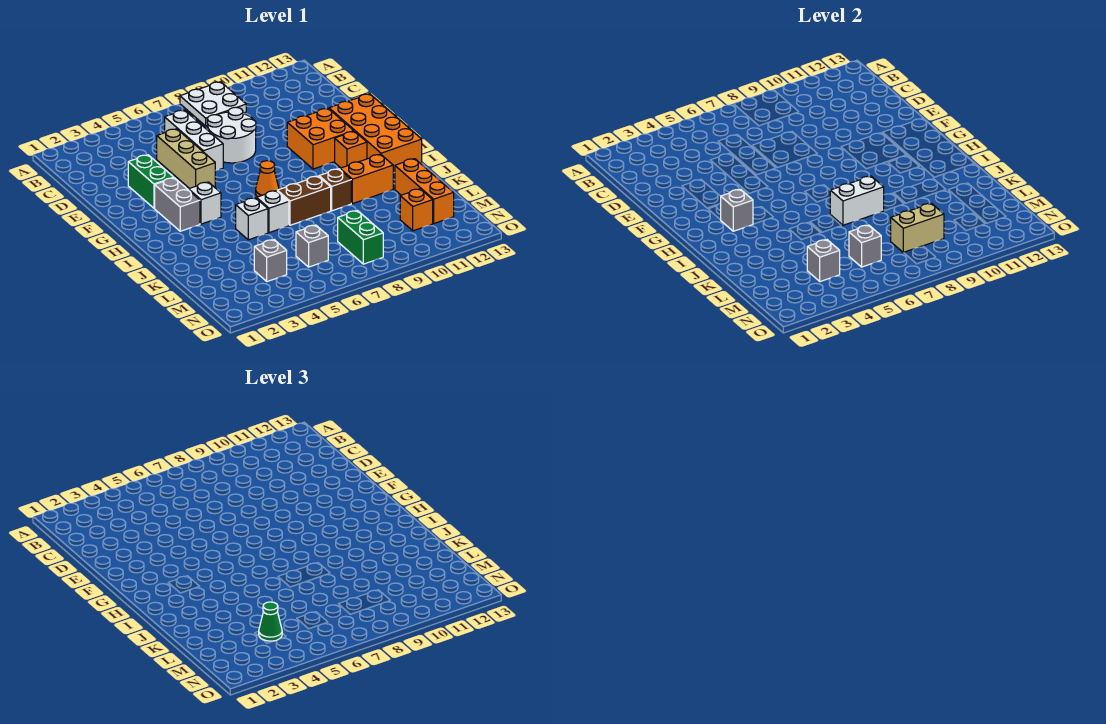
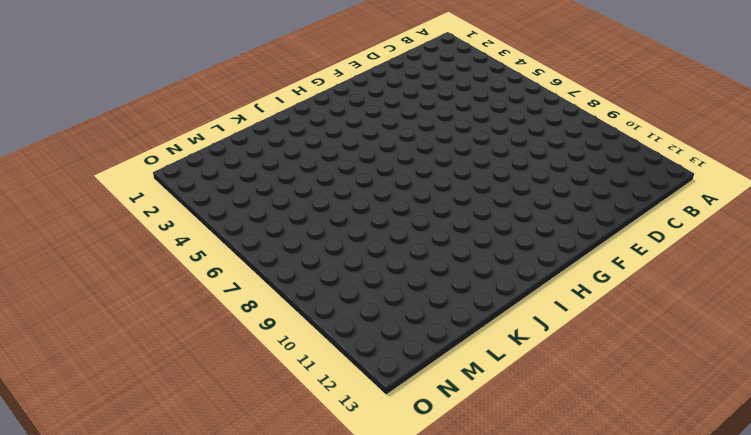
none -> white plate A8:B9 level 1
none -> white brick C6:E6 level 1
none -> tan brick D5:F5 level 1

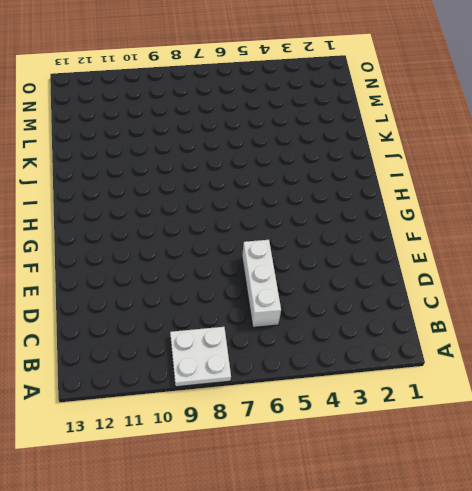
none -> tan brick D5:F5 level 1
none -> white round brick D7:E8 level 1
none -> green brick E3:F3 level 1

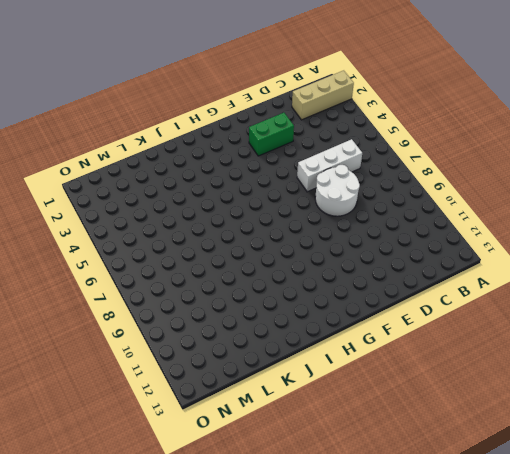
tan brick A2:C2 level 1 -> tan brick D5:F5 level 1
none -> white plate A8:B9 level 1
none -> orange brick F10:G11 level 1
none -> orange brick F12:I13 level 1

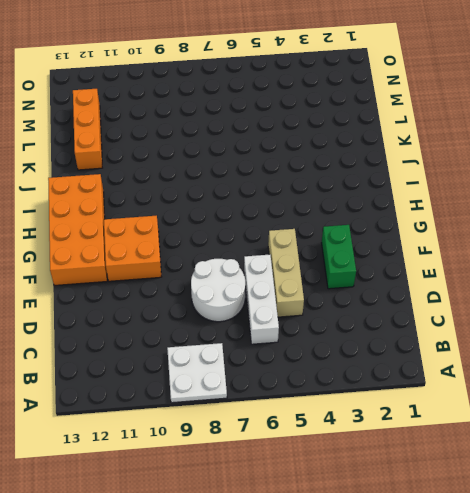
none -> grey brick G3:H3 level 1
none -> white brick H4 level 1
none -> orange cone H7 level 1

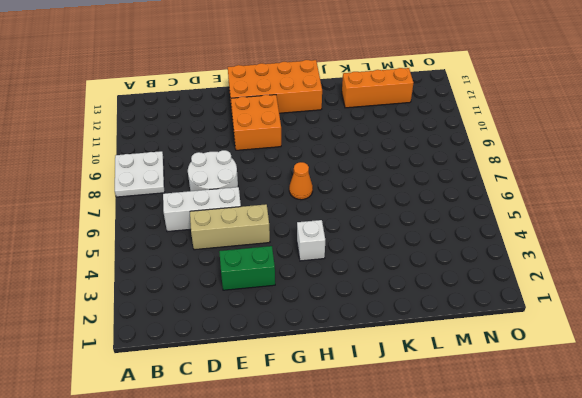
none -> grey brick G3:H3 level 1
none -> orange brick H11 level 1
none -> white brick J5 level 1

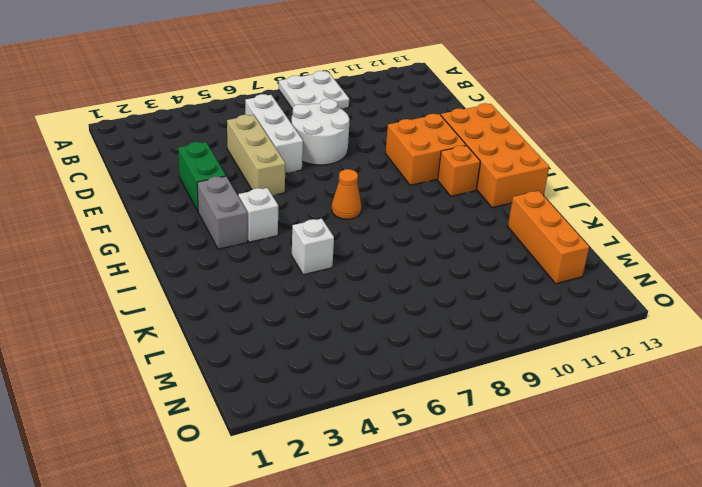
none -> white brick J6 level 1
none -> brown brick J7:J8 level 1
none -> brown brick J9 level 1

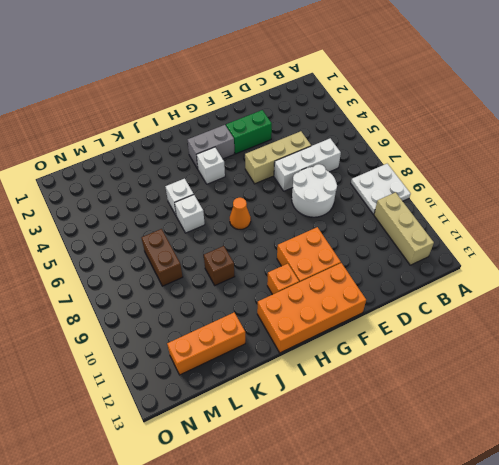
tan brick B10:B12 level 1 -> none
brown brick L7:L8 level 1 -> brown brick J7:J8 level 1
none -> orange brick J10:J11 level 1
none -> grey brick M4 level 1
none -> grey brick M6 level 1

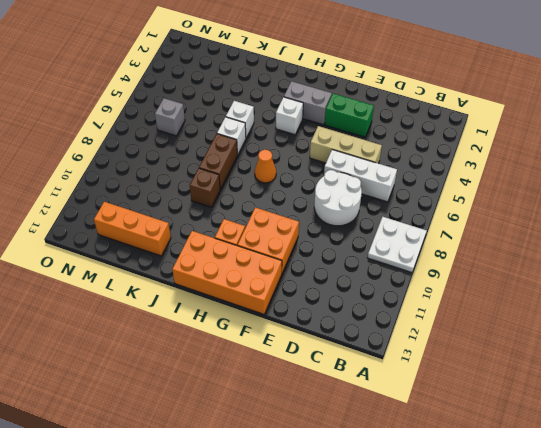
none -> orange brick J10:J11 level 1
none -> grey brick M4 level 1
none -> green brick M8:N8 level 1

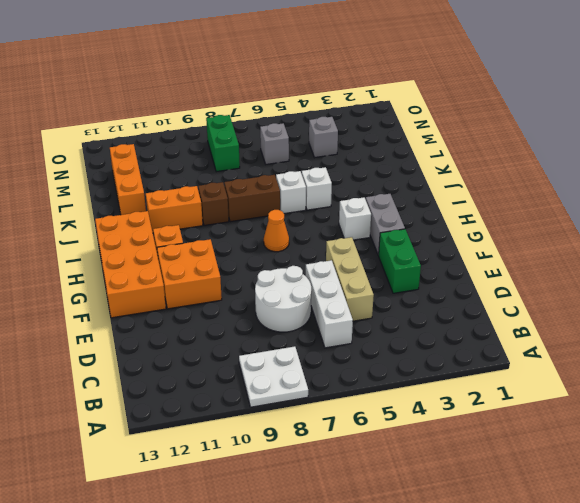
none -> orange brick M11 level 1
none -> grey brick H3 level 2
none -> white brick J7:J8 level 2

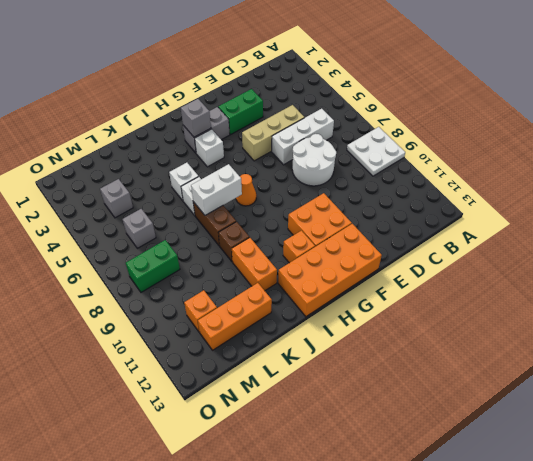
white brick I7:J7 level 2 -> white brick J7:J8 level 2
none -> grey brick M4 level 2
none -> grey brick M6 level 2
none -> tan brick M8:M9 level 2

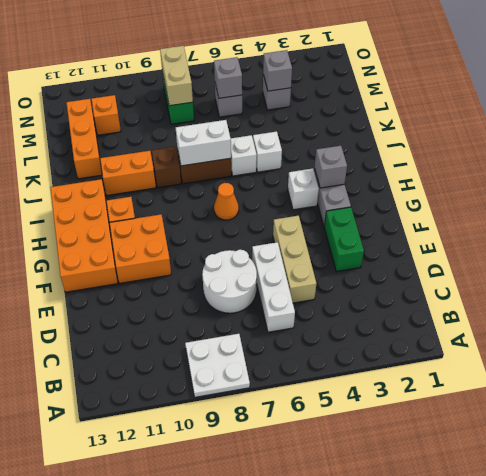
tan brick M8:N8 level 2 -> tan brick M8:M9 level 2
none -> green cone M4 level 3

